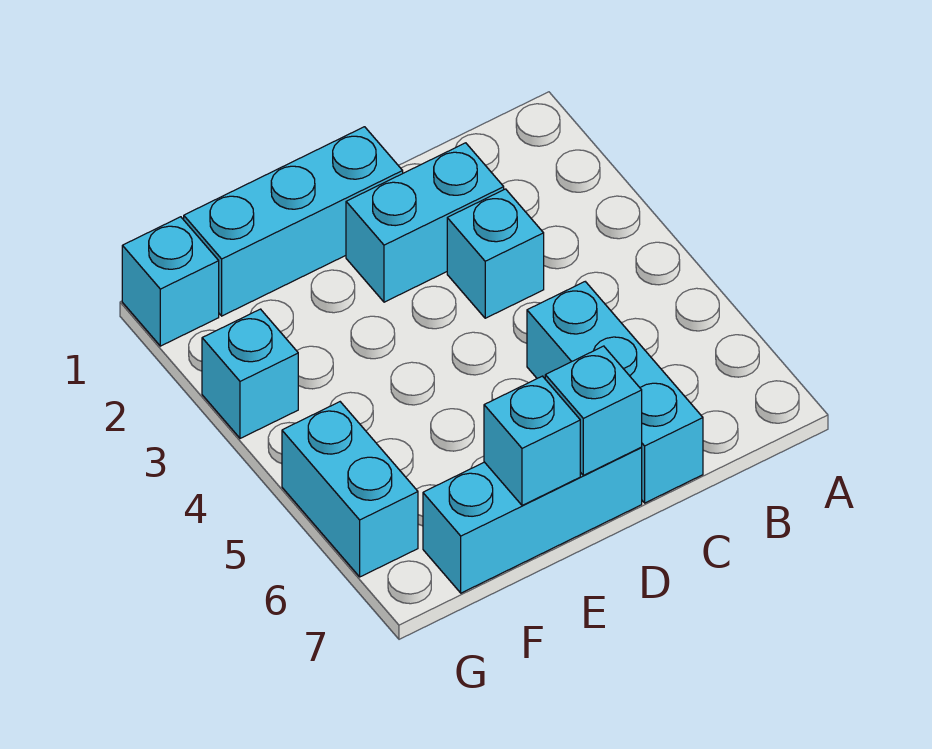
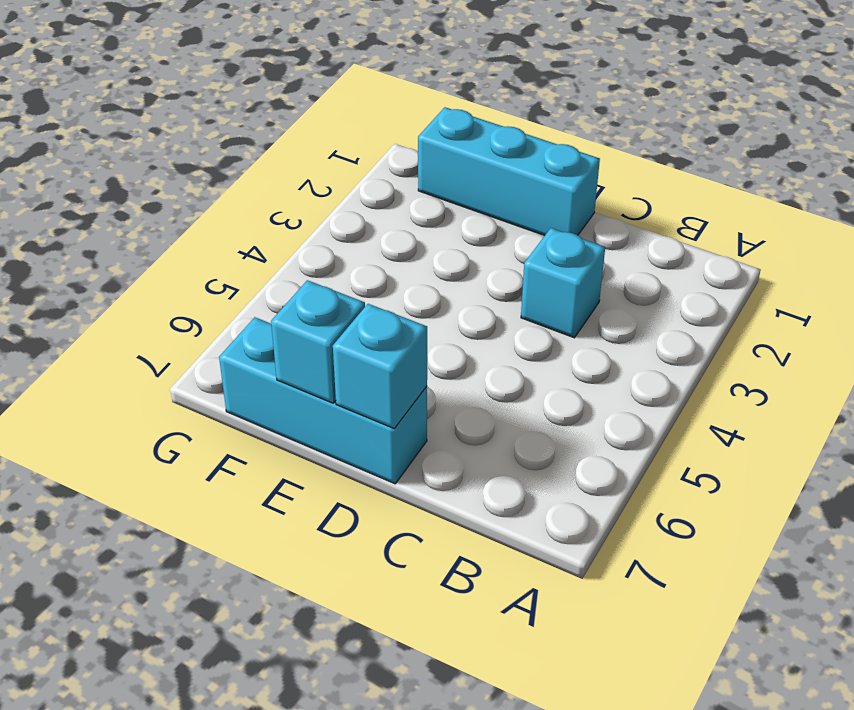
none -> cyan brick C2:D2 level 1
none -> cyan brick C5:C7 level 1

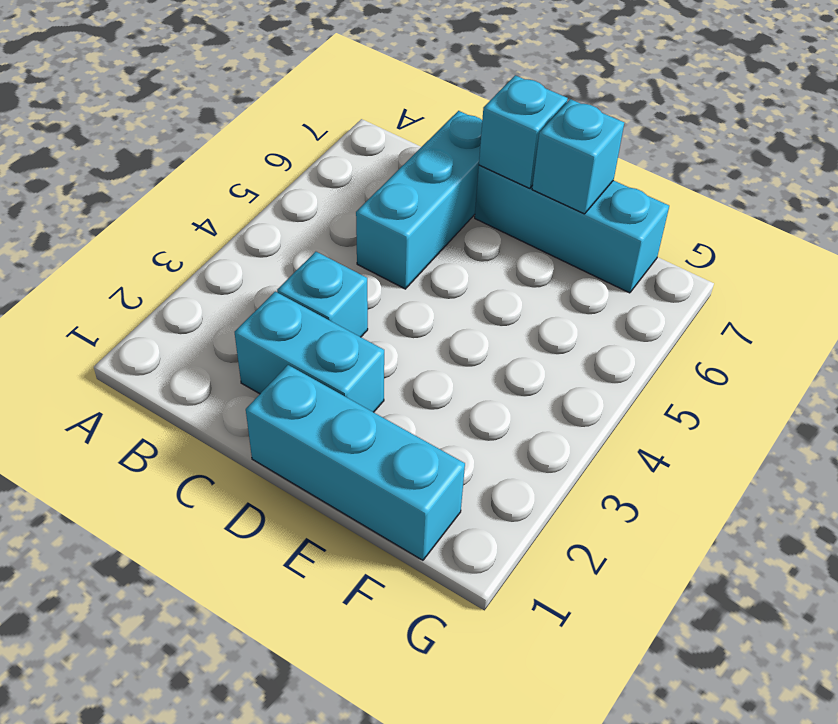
none -> cyan brick G1 level 1
none -> cyan brick G3 level 1

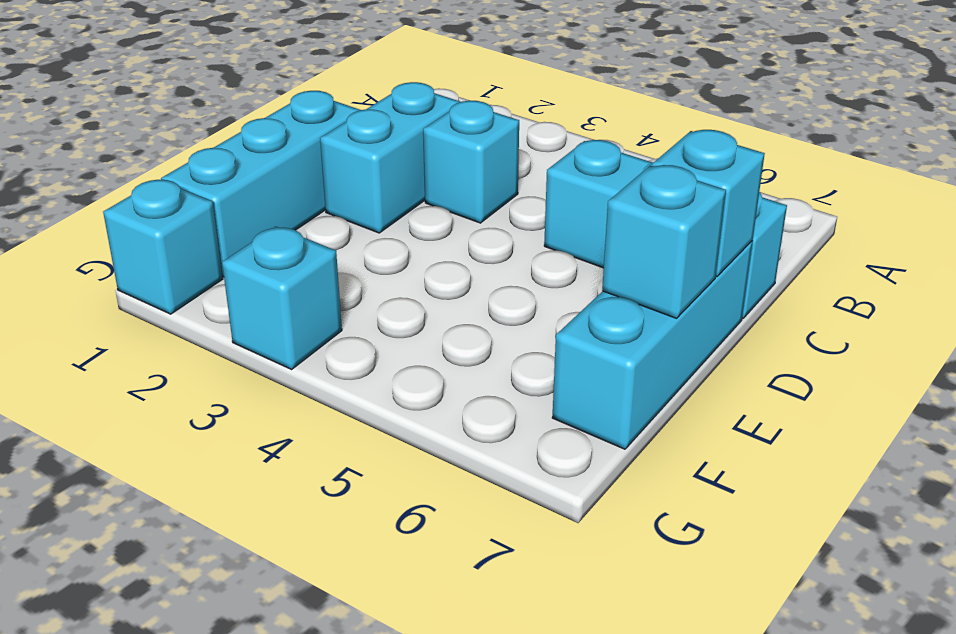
none -> cyan brick G5:G6 level 1

